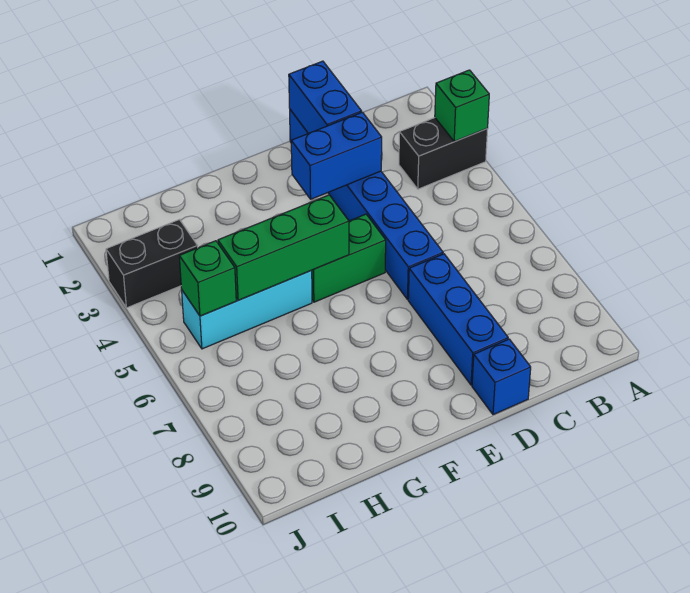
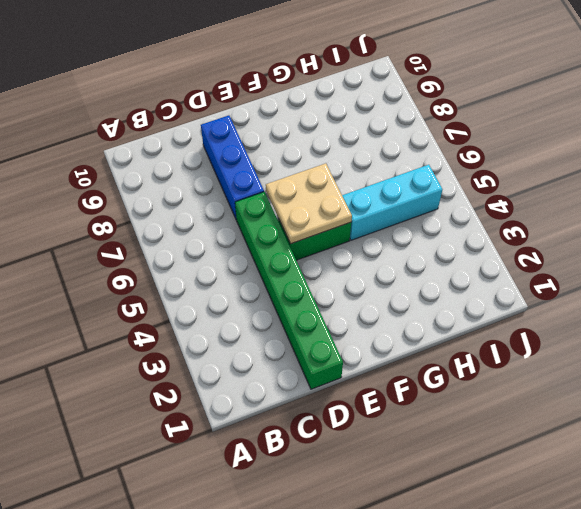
green brick D1:D6 level 1 -> blue brick D1:D6 level 1
tan plate E5:F6 level 2 -> green brick F5:H5 level 2
none -> black brick A3:B3 level 1
none -> blue brick D10 level 1
none -> black brick I3:J3 level 1

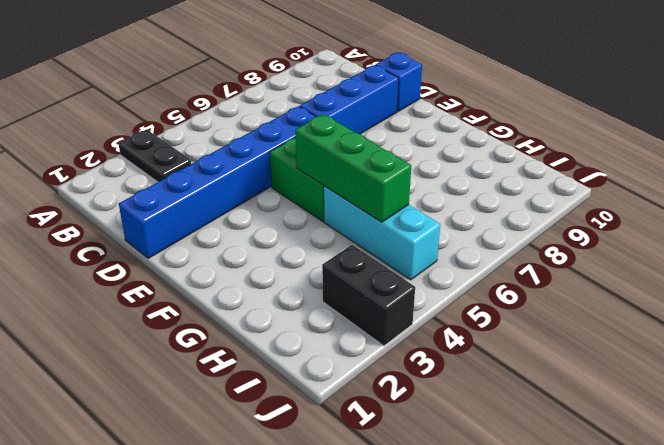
black plate A3:B3 level 1 -> black brick A3:B3 level 1
none -> green brick A3 level 2
none -> blue brick D1:D2 level 2
none -> blue brick D3:E3 level 2

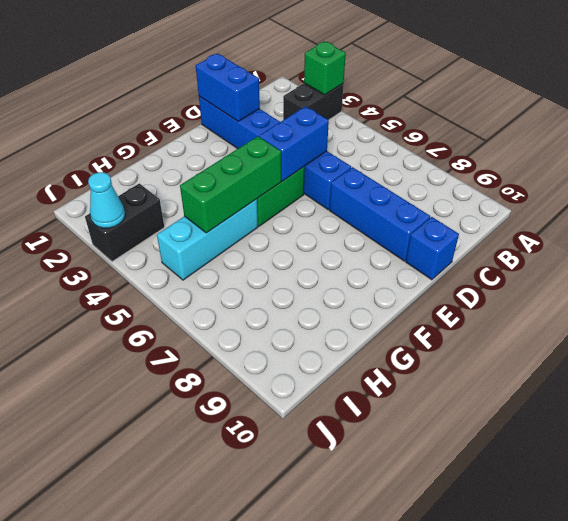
blue brick D5:E5 level 2 -> blue brick D3:E3 level 2
cyan cone J3 level 2 -> none
none -> green brick I5 level 2

